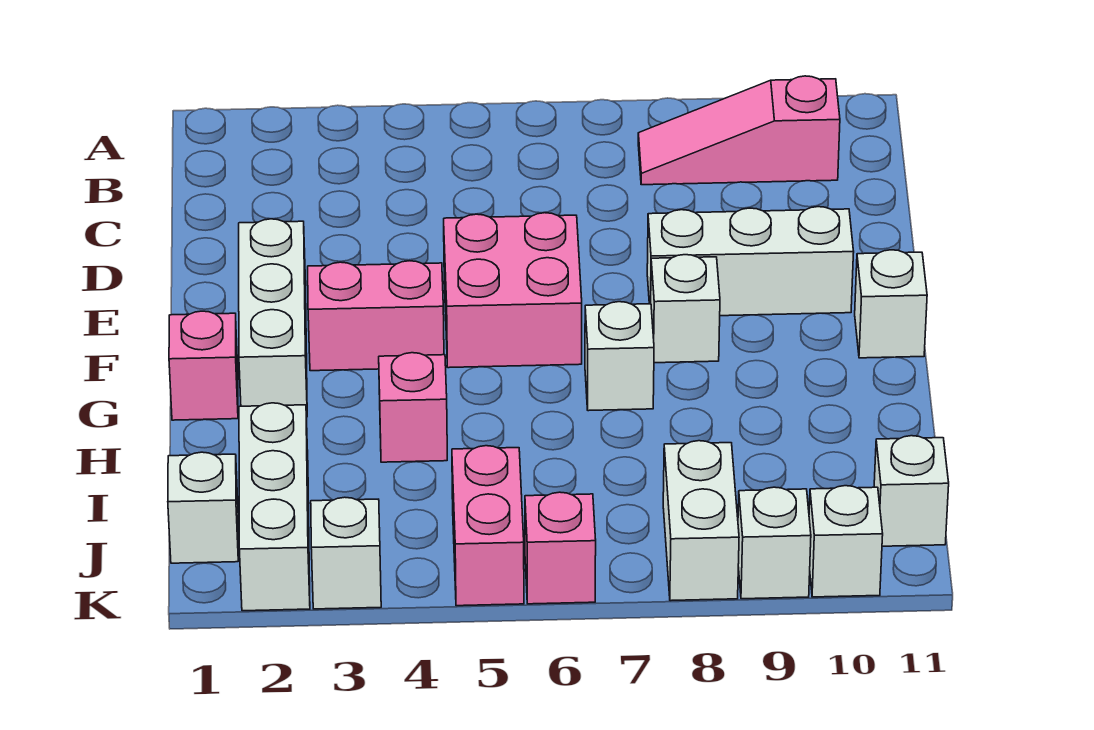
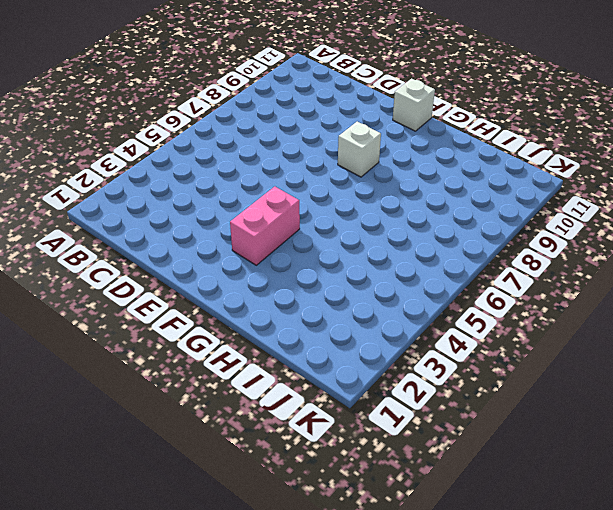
none -> pink slope B8:B10 level 1 top 10
none -> white brick E2:G2 level 1
none -> pink brick E5:F6 level 1

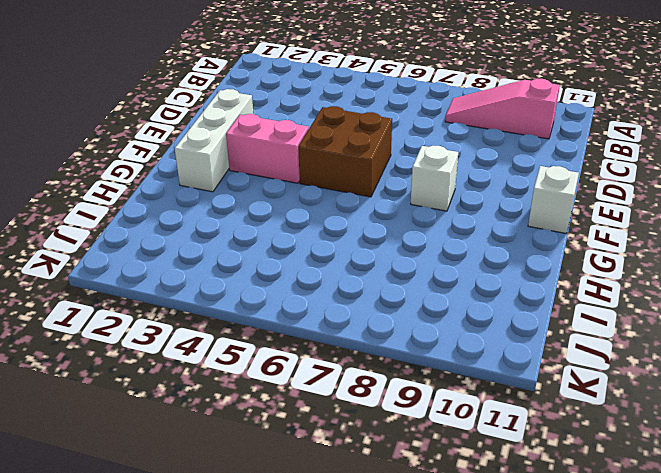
brown brick E5:F6 level 1 -> pink brick E5:F6 level 1
none -> white brick E8:E10 level 1
none -> pink brick G1 level 1
none -> white brick G7 level 1

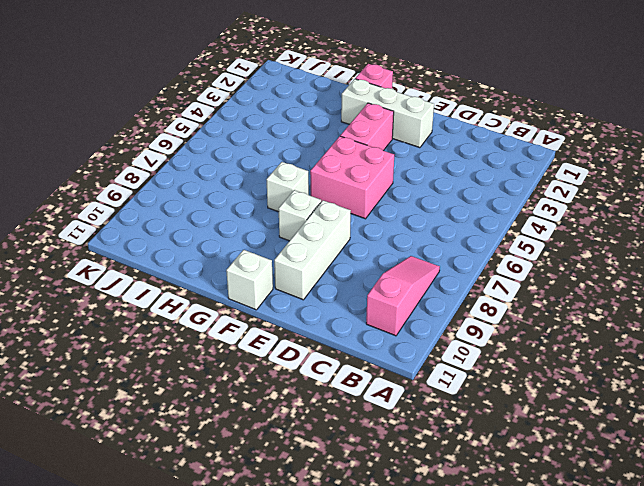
none -> pink brick H4 level 1
none -> white brick I2:K2 level 1
none -> white brick J1 level 1

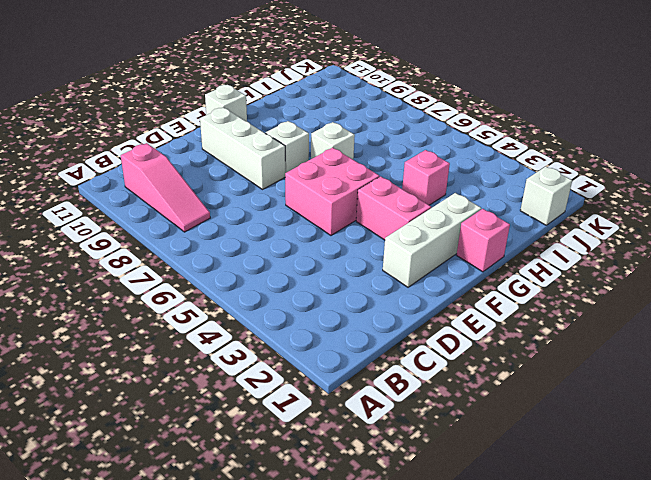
none -> white brick I2:K2 level 1
none -> pink brick J5:K5 level 1
none -> white brick J8:K8 level 1

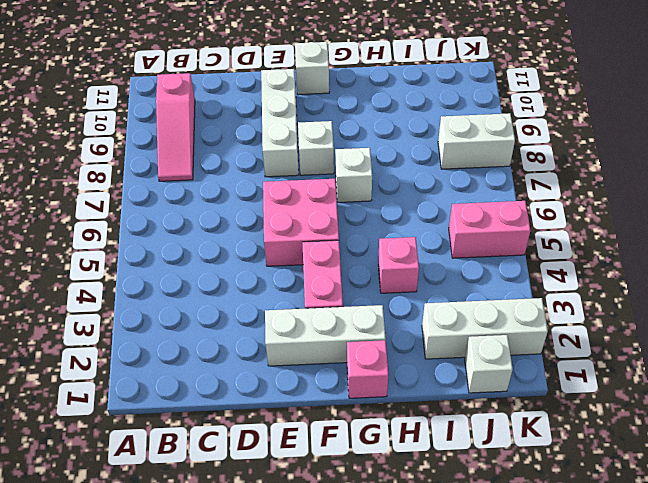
none -> white brick J11 level 1
none -> white brick K3 level 1
none -> pink brick K6 level 1

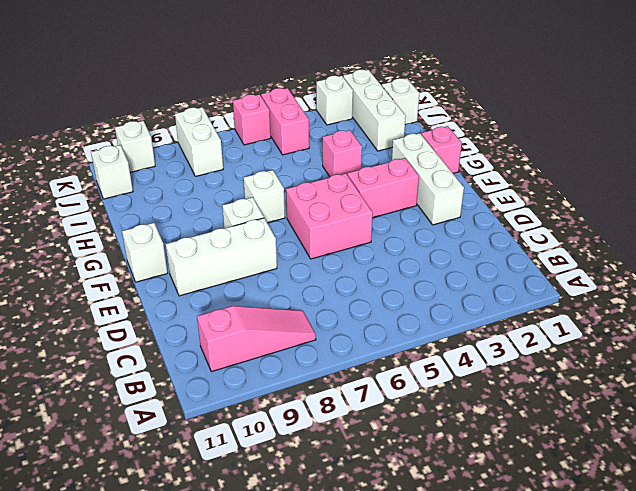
none -> white brick K9 level 1

